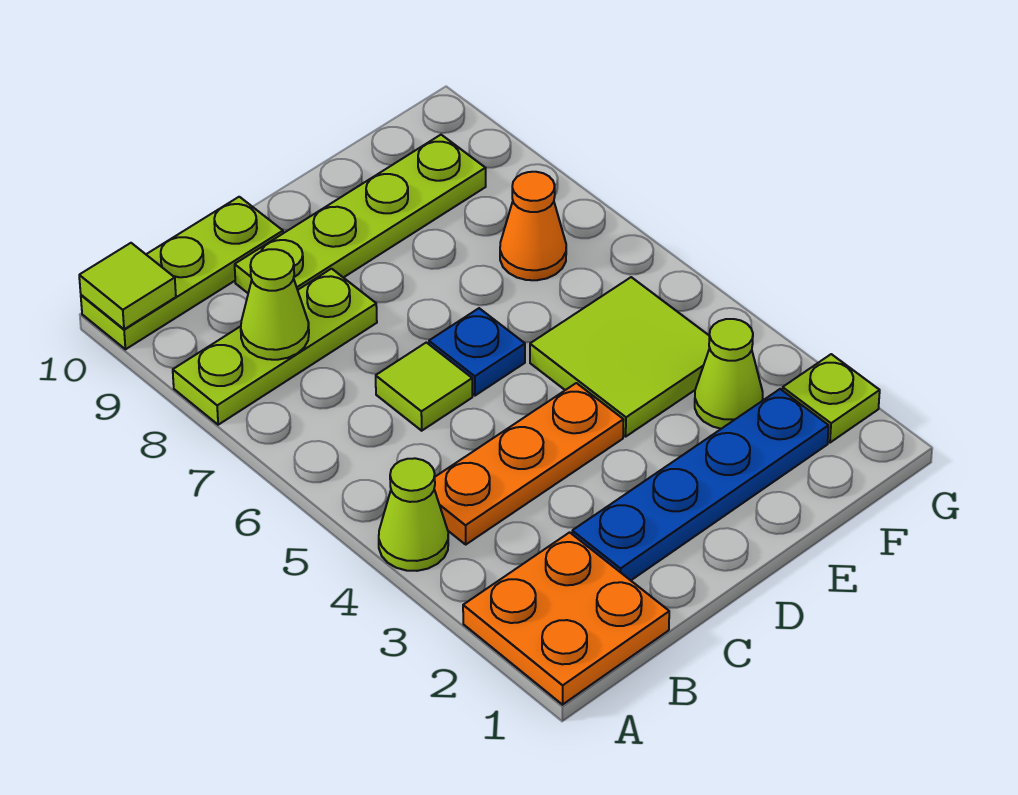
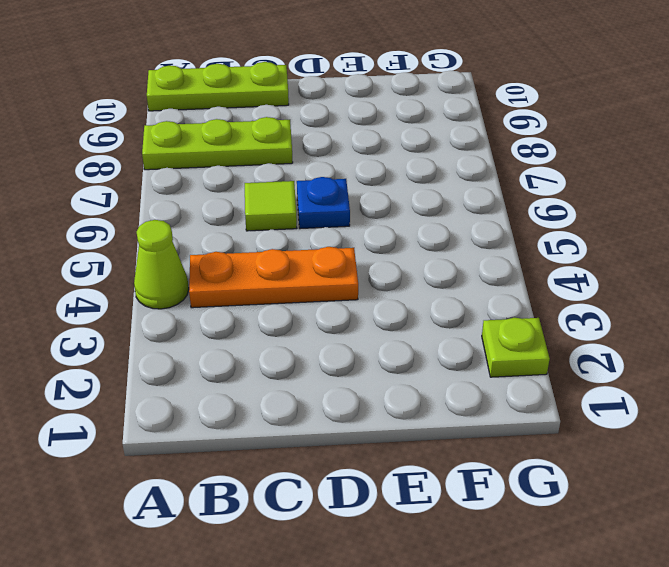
none -> orange plate A1:B2 level 1
none -> blue plate C2:F2 level 1
none -> lime plate C9:F9 level 1

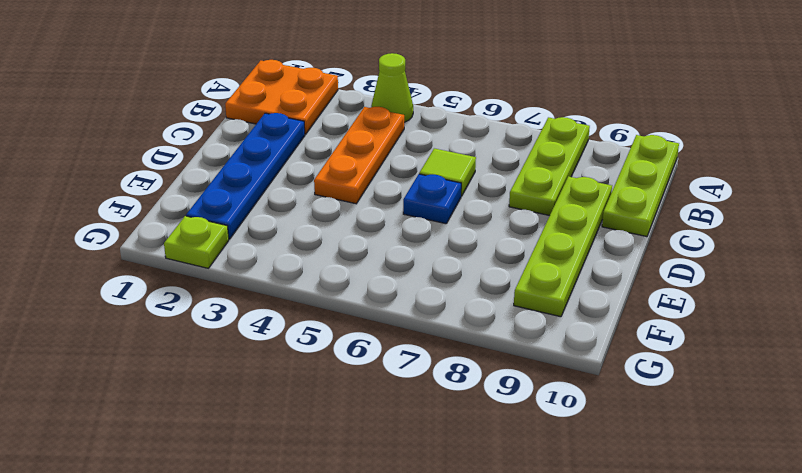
none -> lime tile E4:F5 level 1
none -> lime cone F3 level 1
none -> orange cone F7 level 1

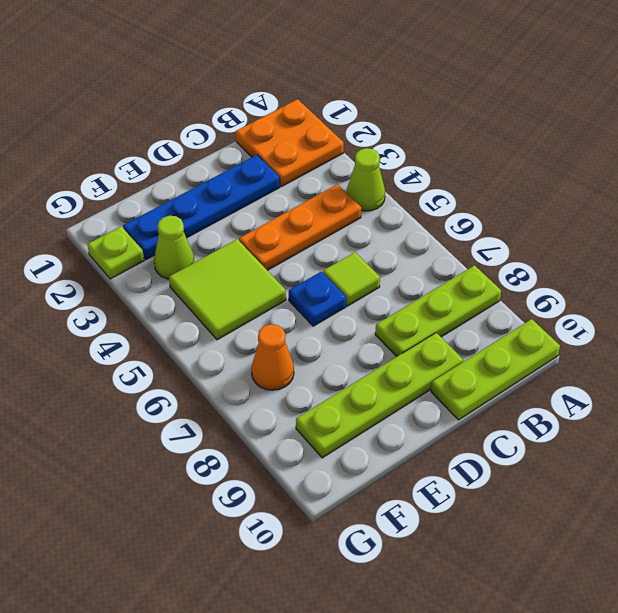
none -> lime tile A10 level 2
none -> lime cone B8 level 2

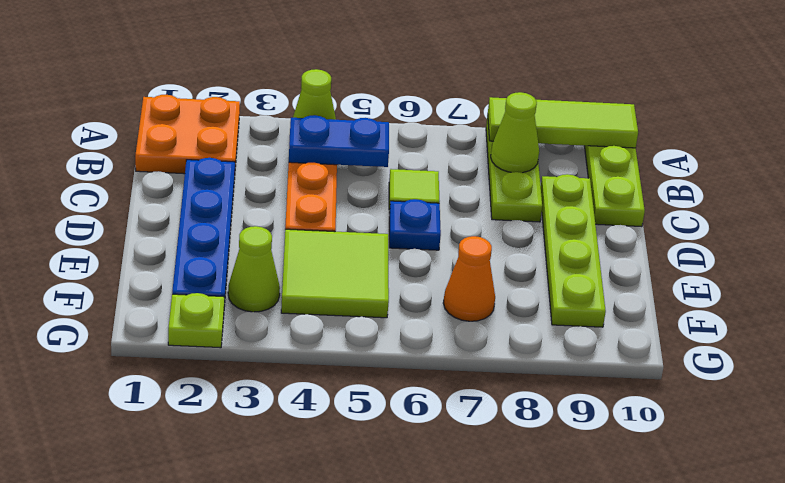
lime tile A8:A10 level 2 -> lime tile A10 level 2
blue plate B4:B5 level 2 -> none

